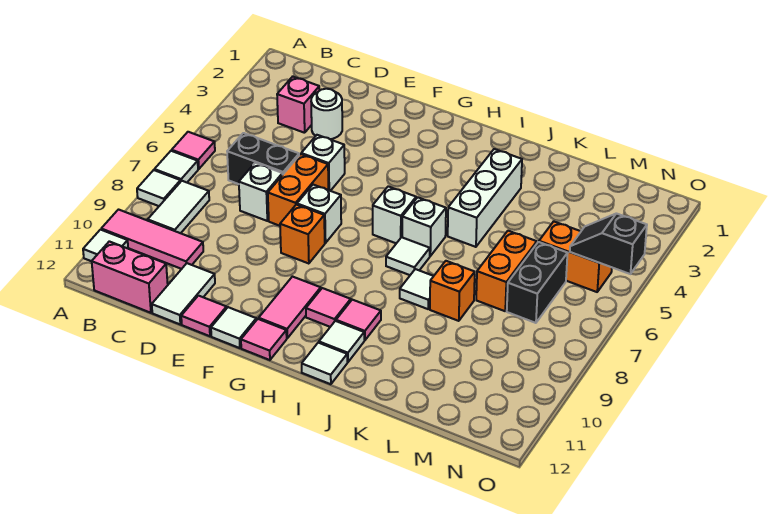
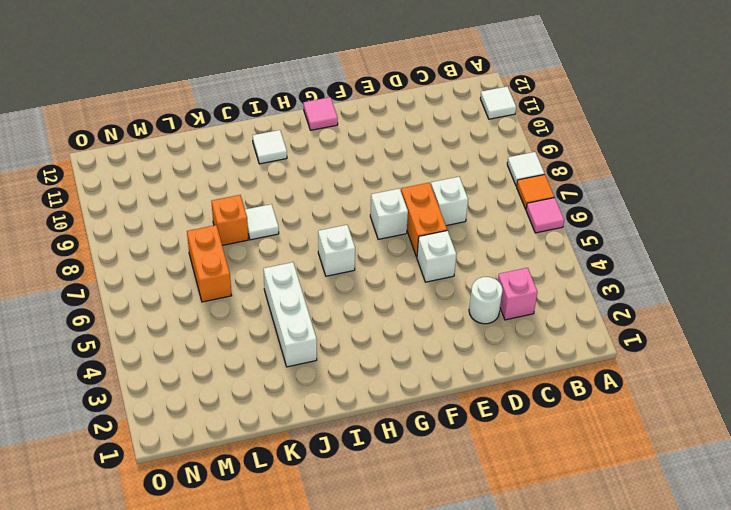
orange tile A7 level 1 -> white tile A7 level 1
none -> pink tile A10:C10 level 1
none -> white tile B8:B9 level 1
none -> pink brick B12:C12 level 1
none -> black brick C6:D6 level 1

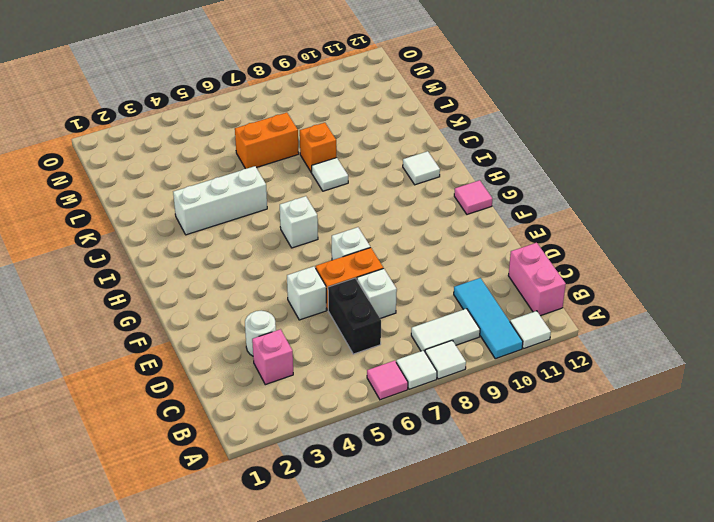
cyan tile A10:C10 level 1 -> pink tile A10:C10 level 1
none -> white tile D11:D12 level 1
none -> pink tile E12 level 1
none -> orange brick F8 level 1
none -> white tile F12 level 1

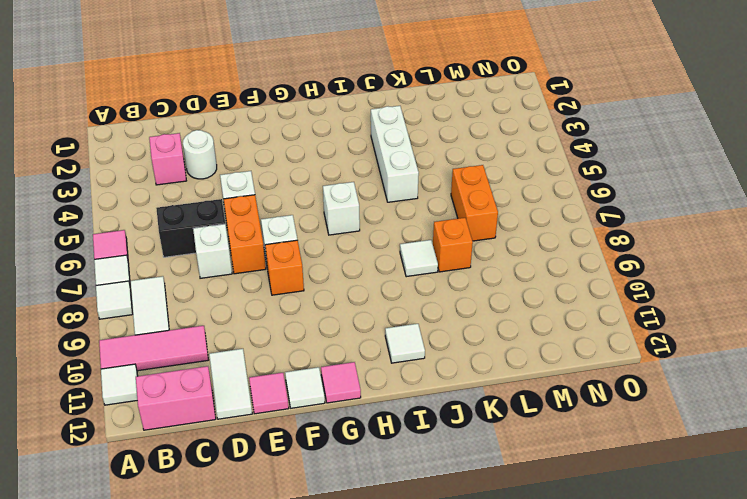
none -> pink tile G10:G11 level 1
none -> pink tile H10 level 1
none -> white brick I6 level 1
none -> white tile I7 level 1

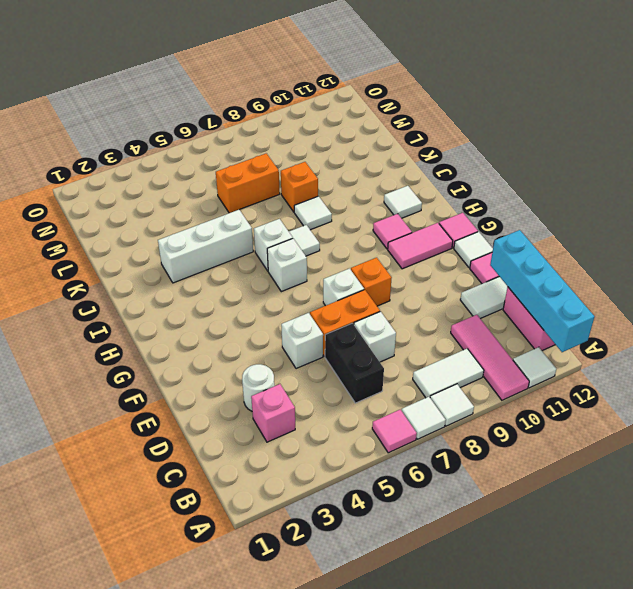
cyan brick A12:D12 level 2 -> none
none -> pink tile I10 level 1
none -> white tile I12 level 1
none -> orange brick M5:N5 level 1
none -> black brick M6:M7 level 1

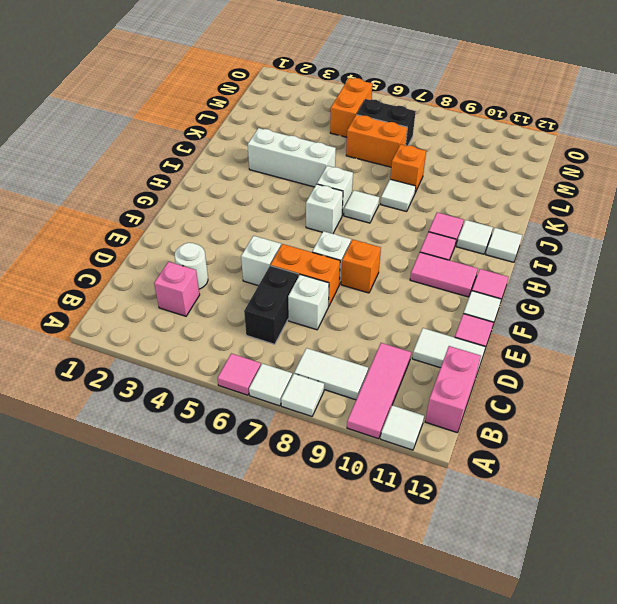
none -> black slope N5:O5 level 2 top O

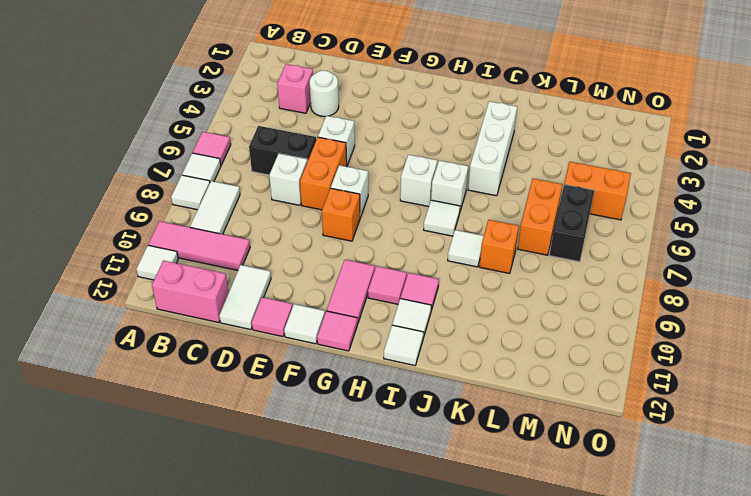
none -> black slope N5:O5 level 2 top O

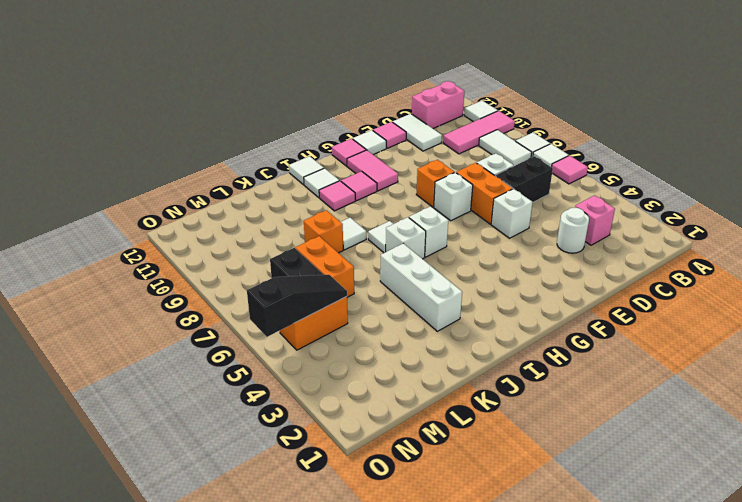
black slope M5:O5 level 2 top O -> black slope N5:O5 level 2 top O

